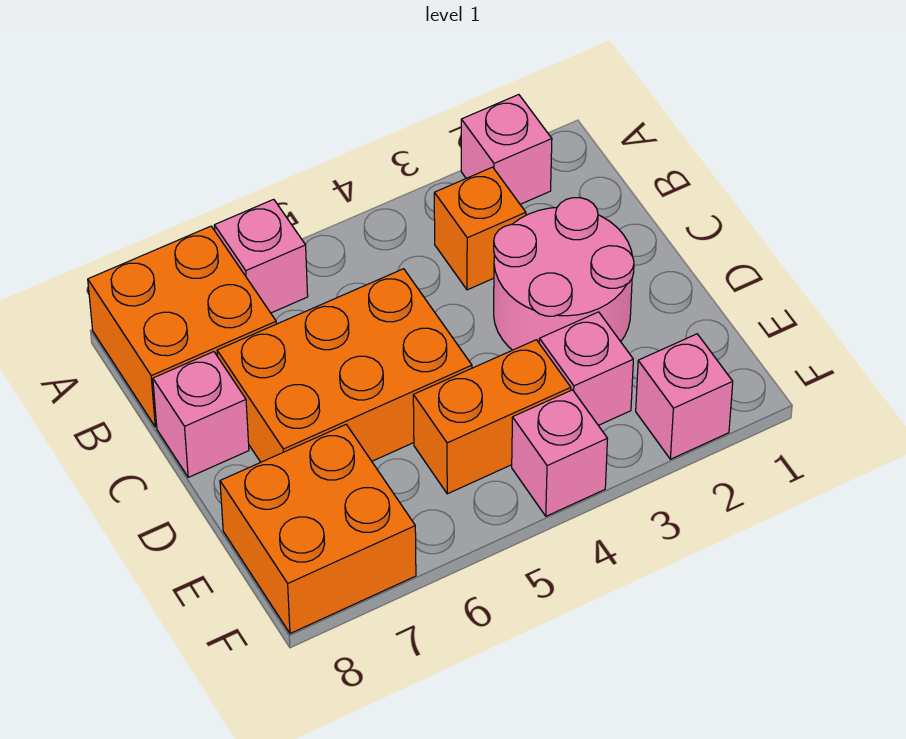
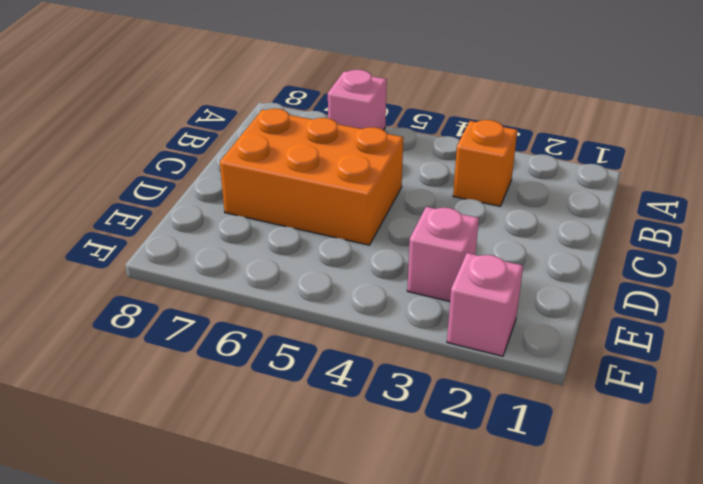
none -> pink brick A2 level 1
none -> orange brick A7:B8 level 1
none -> pink round brick C2:D3 level 1

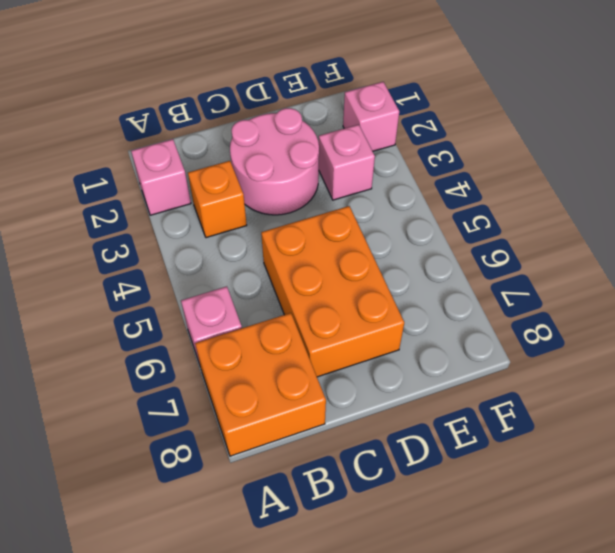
none -> pink brick C8 level 1
none -> orange brick E4:E5 level 1
none -> orange brick E7:F8 level 1

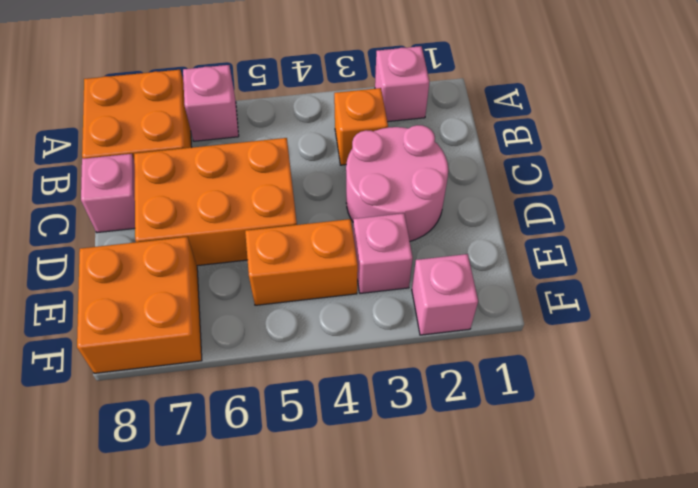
none -> pink brick F4 level 1

